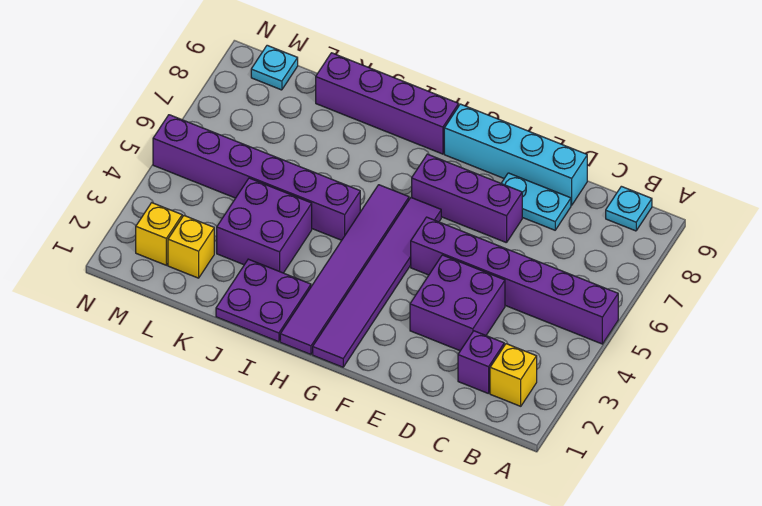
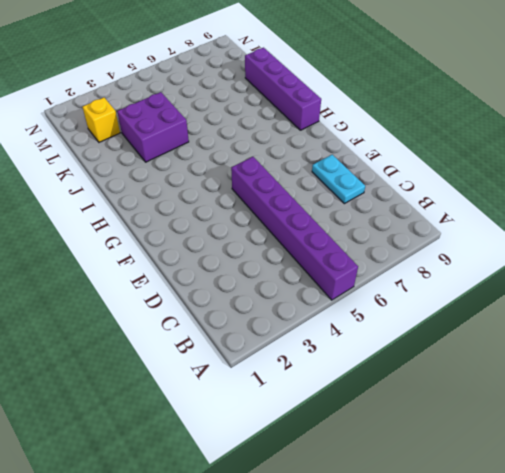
none -> yellow brick B2 level 1
none -> cyan plate B9 level 1
none -> purple brick C2 level 1

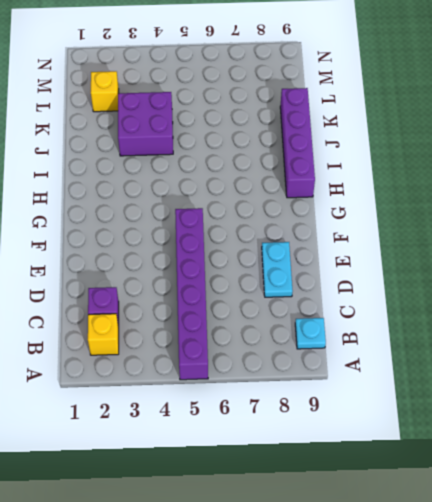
none -> purple brick D3:E4 level 1
none -> cyan brick D9:G9 level 1
none -> purple brick E7:G7 level 1

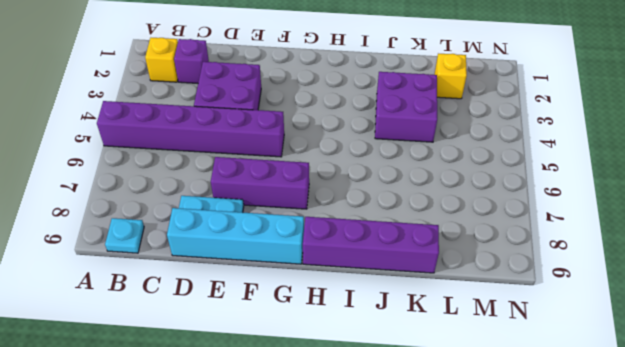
none -> purple tile G1:G6 level 1
none -> purple tile H1:H6 level 1
none -> purple plate I1:J2 level 1

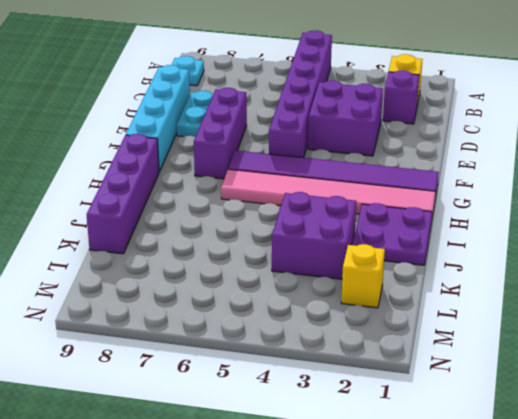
pink tile H1:H6 level 1 -> purple tile H1:H6 level 1
none -> purple brick I5:N5 level 1
none -> yellow brick M2 level 1
none -> cyan plate M9 level 1

